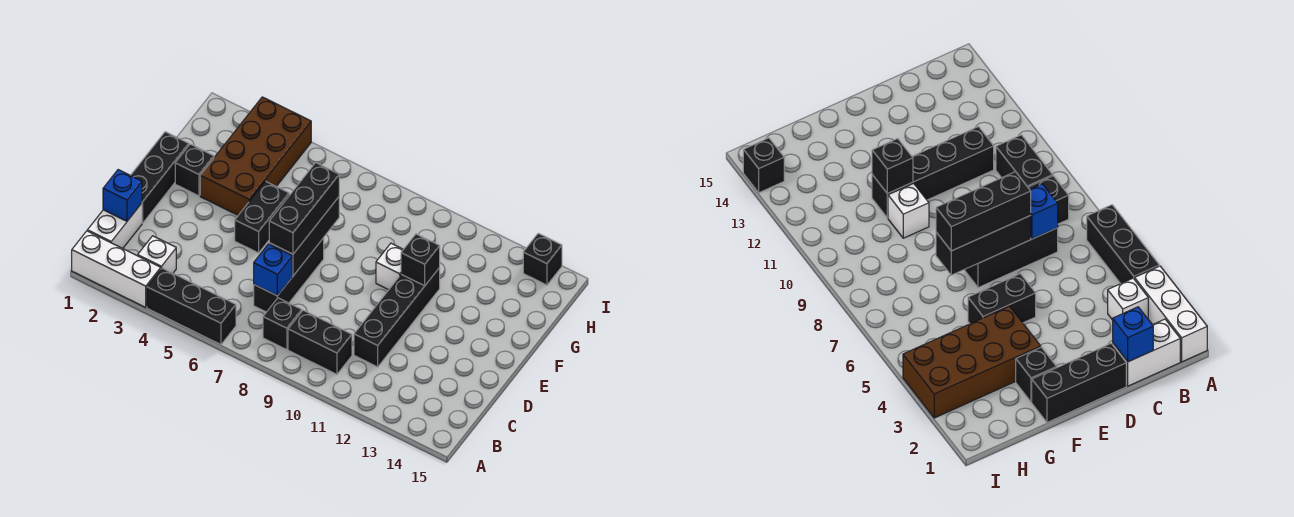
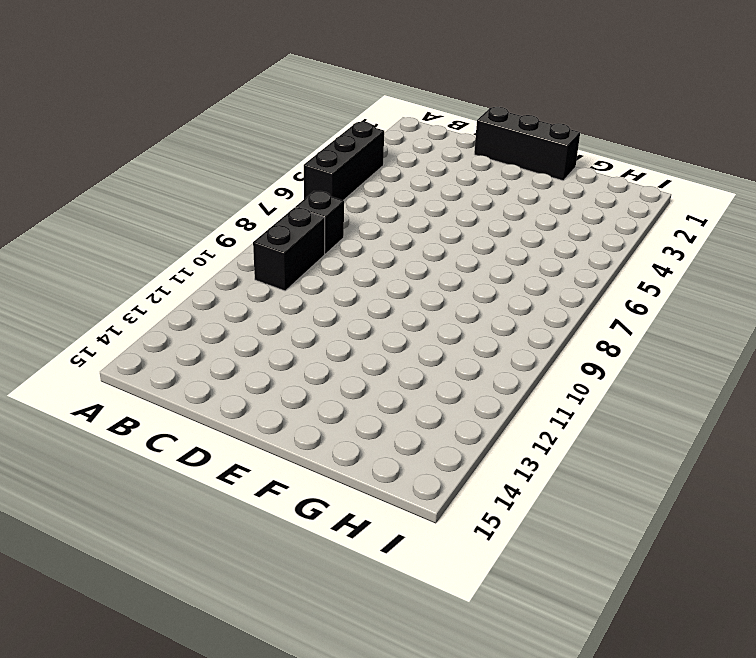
none -> white brick A1:A3 level 1
none -> white brick B1:C1 level 1
none -> white brick B3 level 1

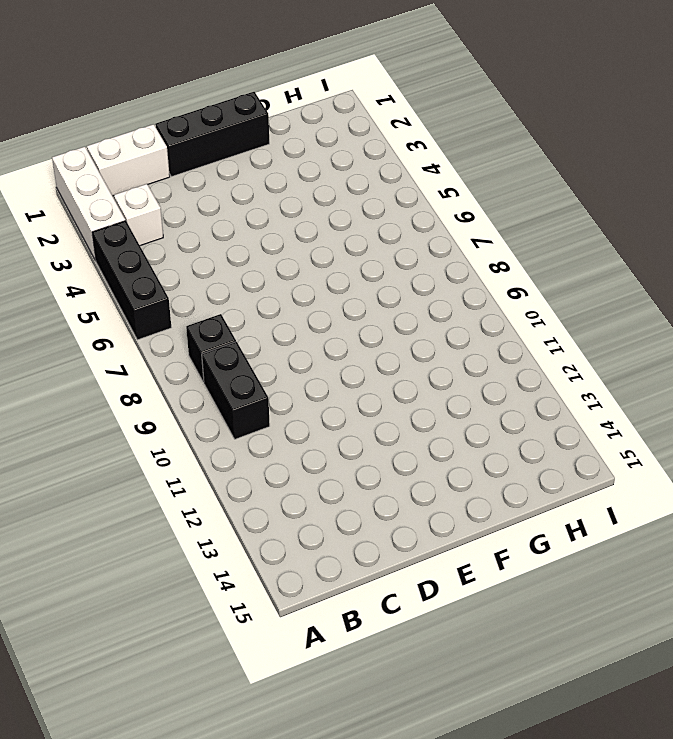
none -> black brick C7:E7 level 1
none -> black brick C11:F11 level 1
none -> black brick E5:F5 level 1

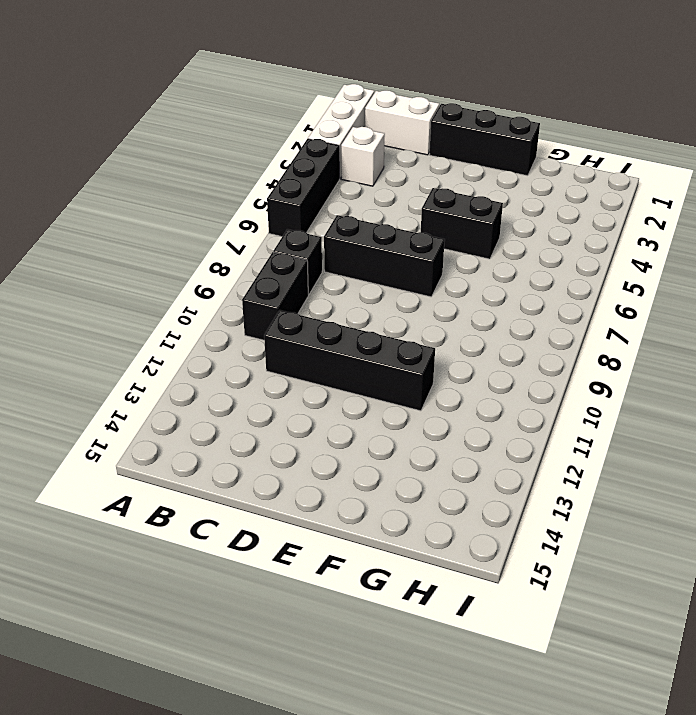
none -> black brick F2 level 1
none -> brown brick F3:I4 level 1
none -> white brick F10 level 1

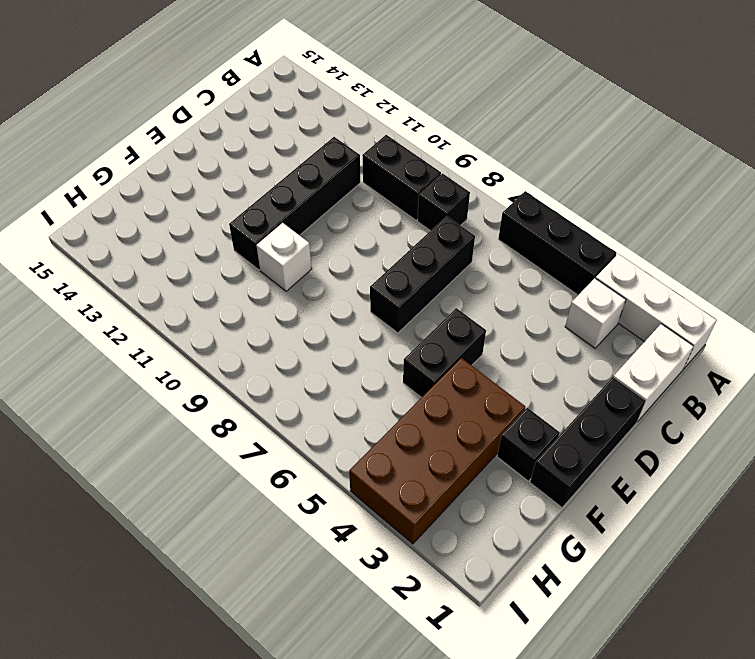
none -> black brick I14 level 1
none -> blue brick C1 level 2
none -> blue brick C7 level 2

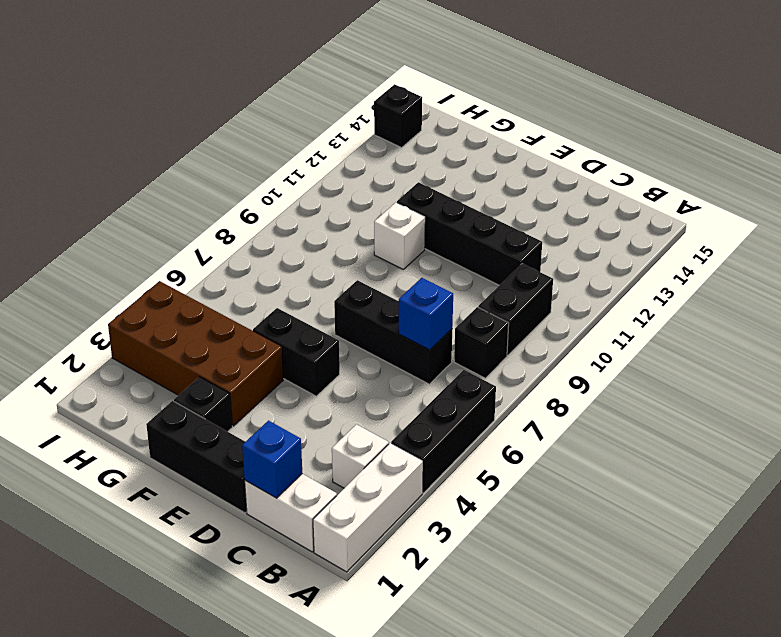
none -> black brick D7:F7 level 2
none -> black brick F11 level 2
none -> black brick D7:F7 level 3

